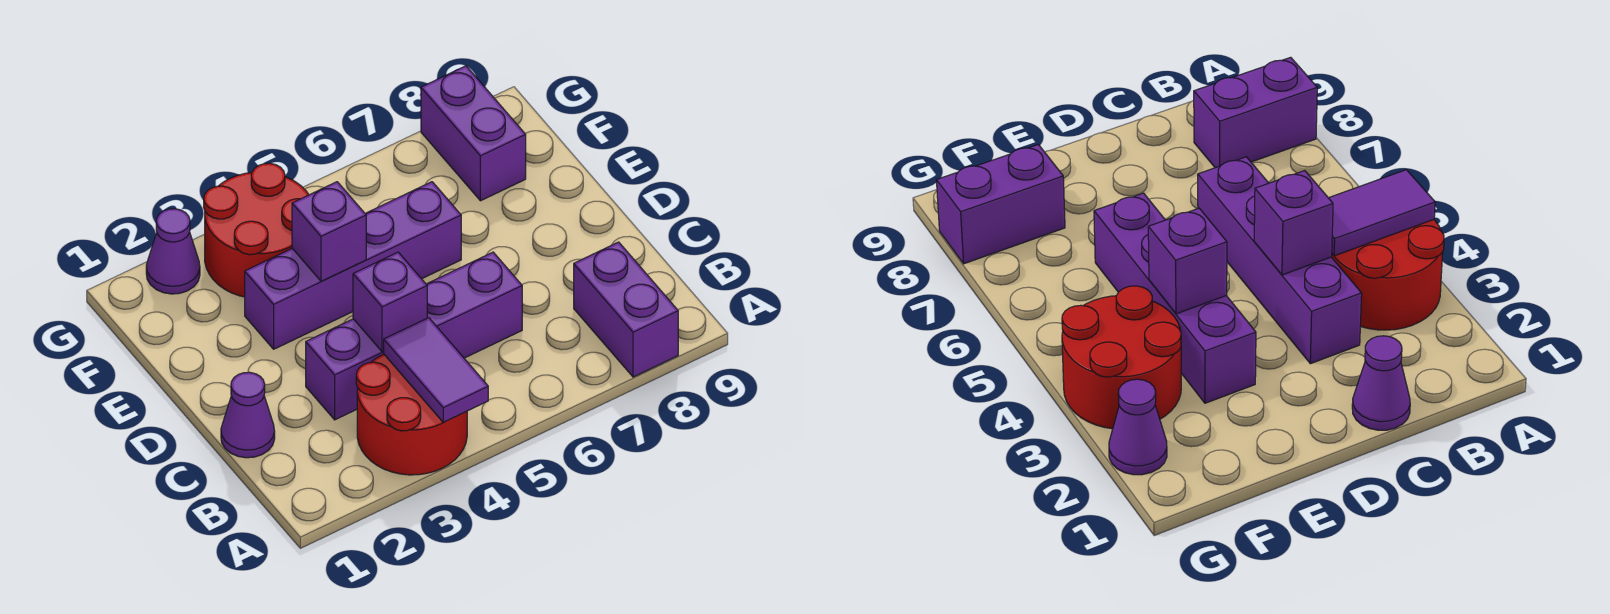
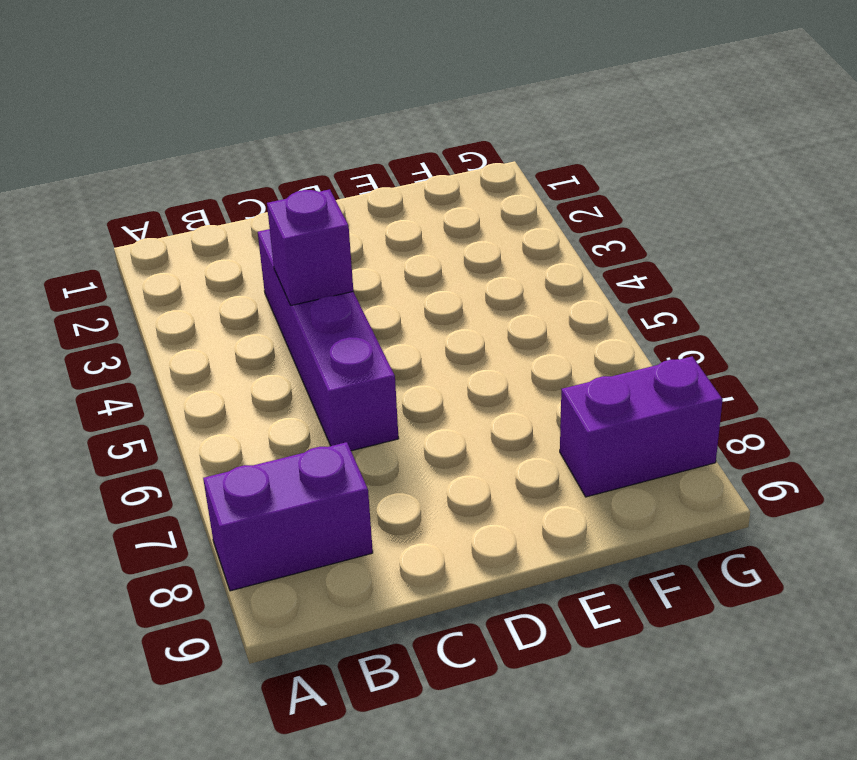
none -> red round brick A3:B4 level 1
none -> purple cone C1 level 1

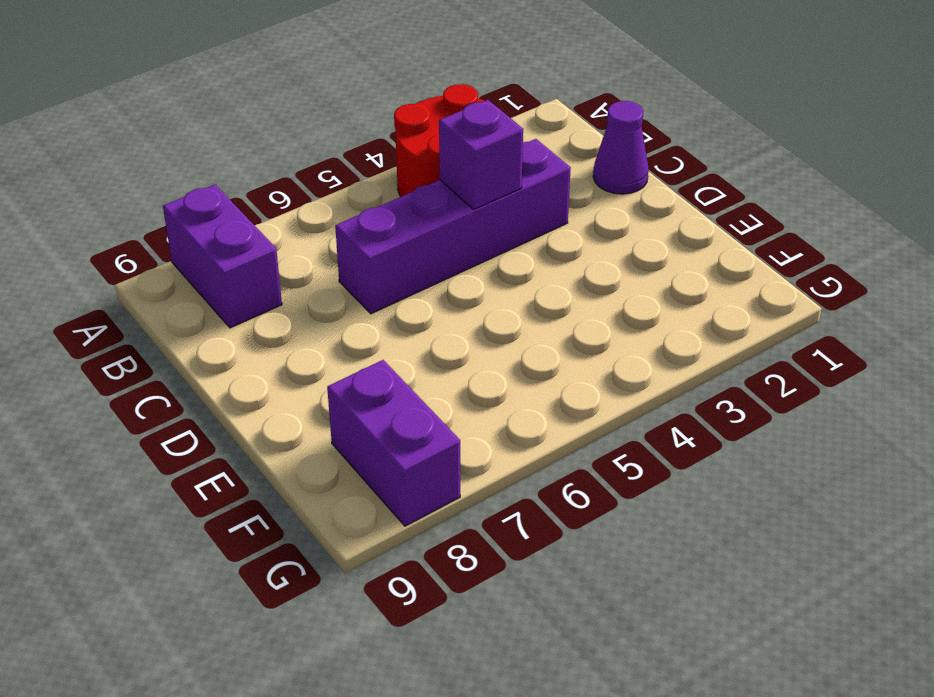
none -> purple brick E3:E6 level 1
none -> red round brick F3:G4 level 1

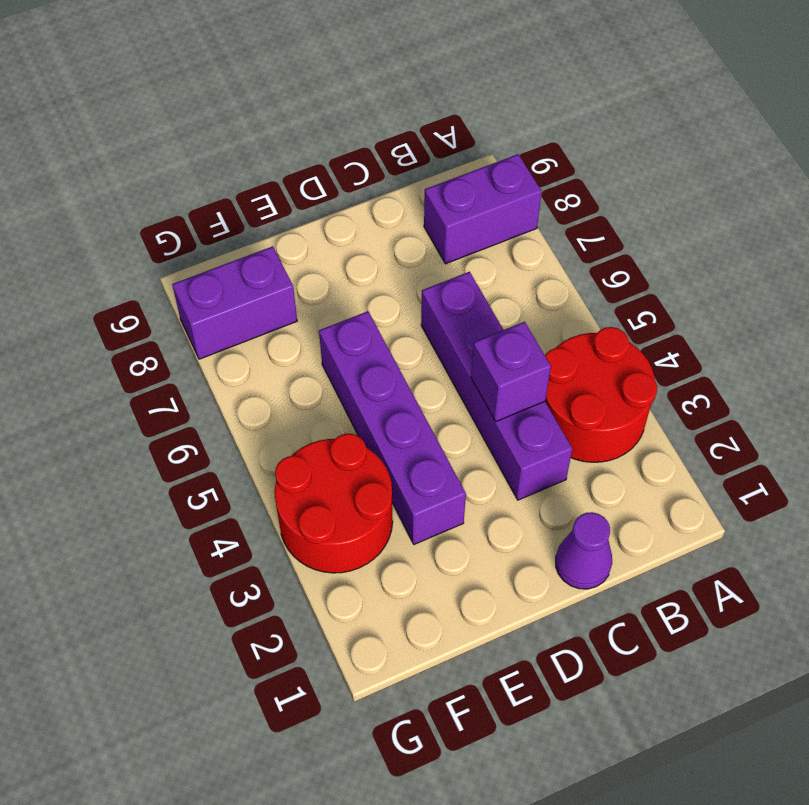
none -> purple cone G2 level 1
none -> purple tile A4:B4 level 2

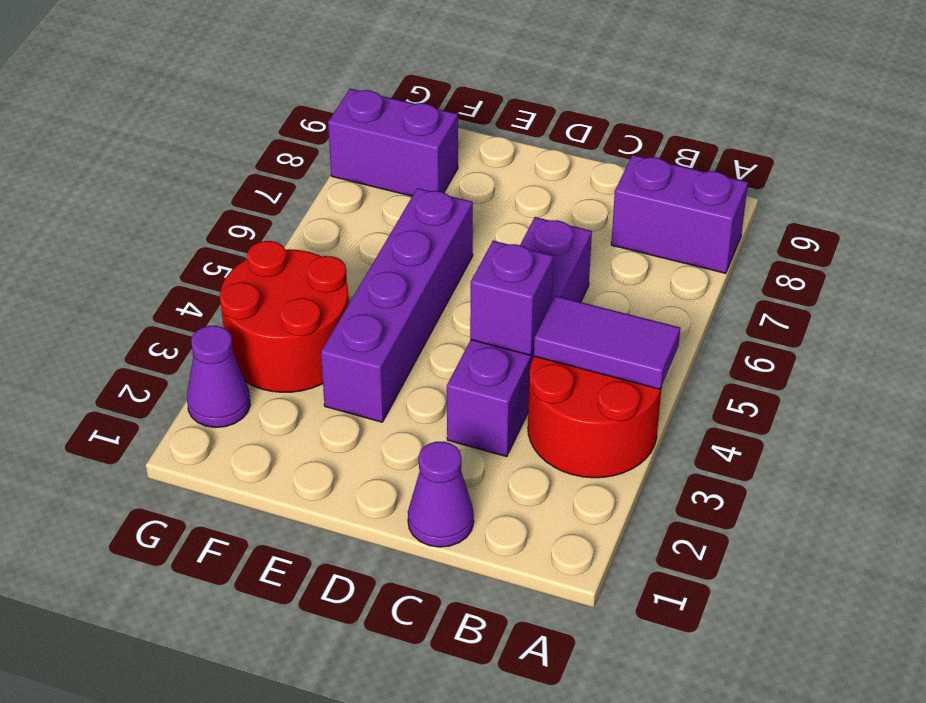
none -> purple brick E4 level 2

